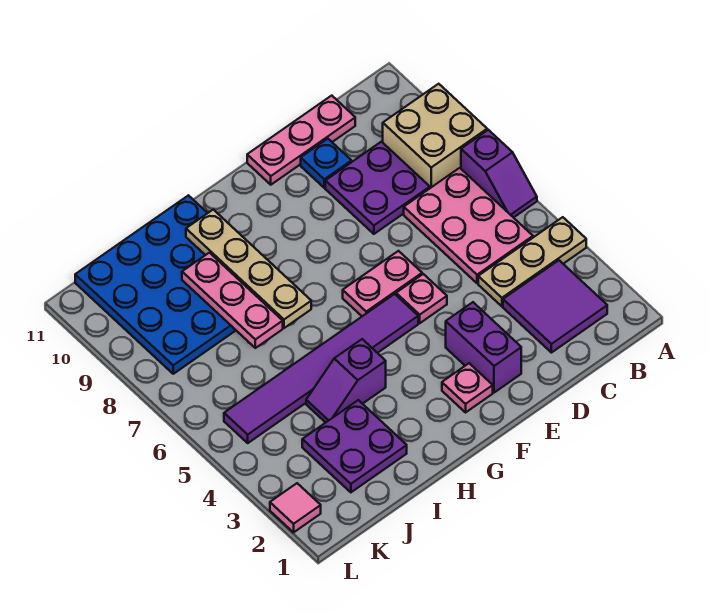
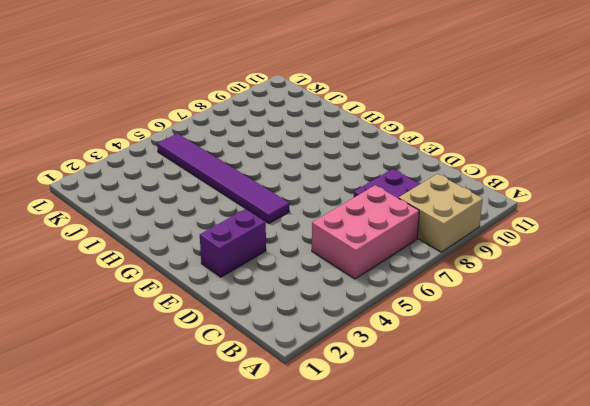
pink brick B5:C7 level 1 -> pink plate B5:C7 level 1
none -> tan plate A4:C4 level 1
none -> purple slope A6:A7 level 1 top 7
none -> purple tile B2:C3 level 1

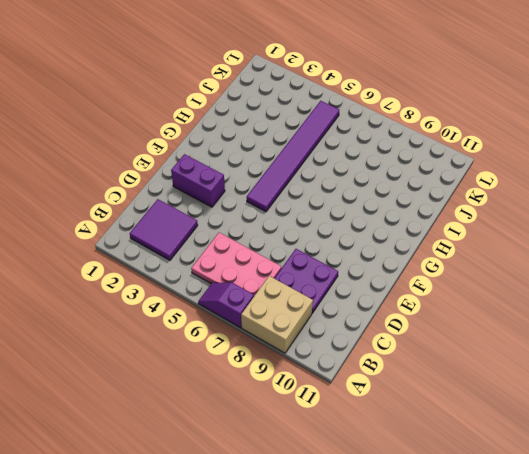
none -> tan plate A4:C4 level 1
none -> pink plate C11:E11 level 1
none -> blue plate D10 level 1

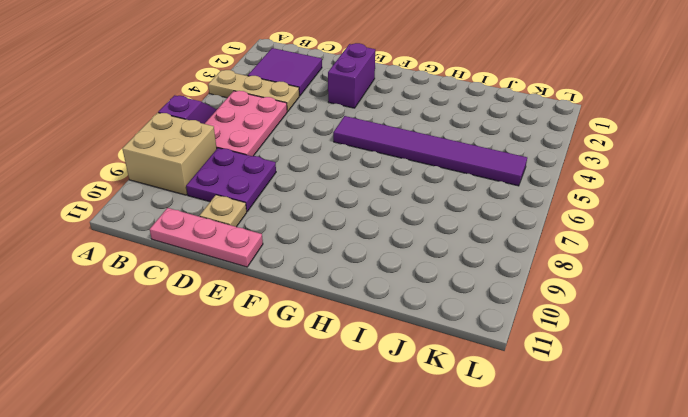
tan plate D10 level 1 -> blue plate D10 level 1
none -> pink plate E5 level 1
none -> pink plate E6:F6 level 1
none -> pink plate F2 level 1

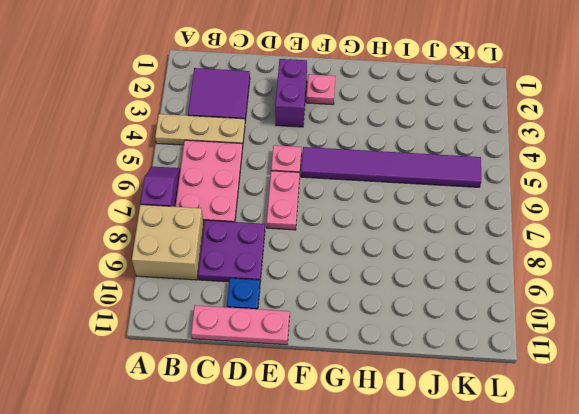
pink plate E6:E7 level 1 -> pink plate E6:F6 level 1
none -> purple slope H4:I4 level 1 top H
none -> blue plate H8:K11 level 1
none -> purple plate I2:J3 level 1

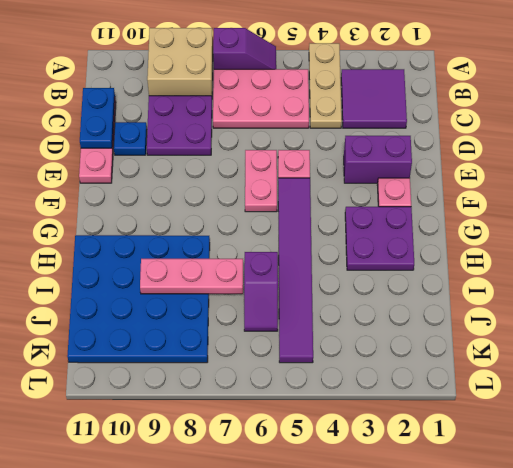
blue plate C11:D11 level 2 -> none
purple plate G2:H3 level 1 -> purple plate I2:J3 level 1
purple slope I6:J6 level 1 top I -> purple slope H4:I4 level 1 top H
none -> pink tile L2 level 1
none -> tan plate H7:H10 level 2

